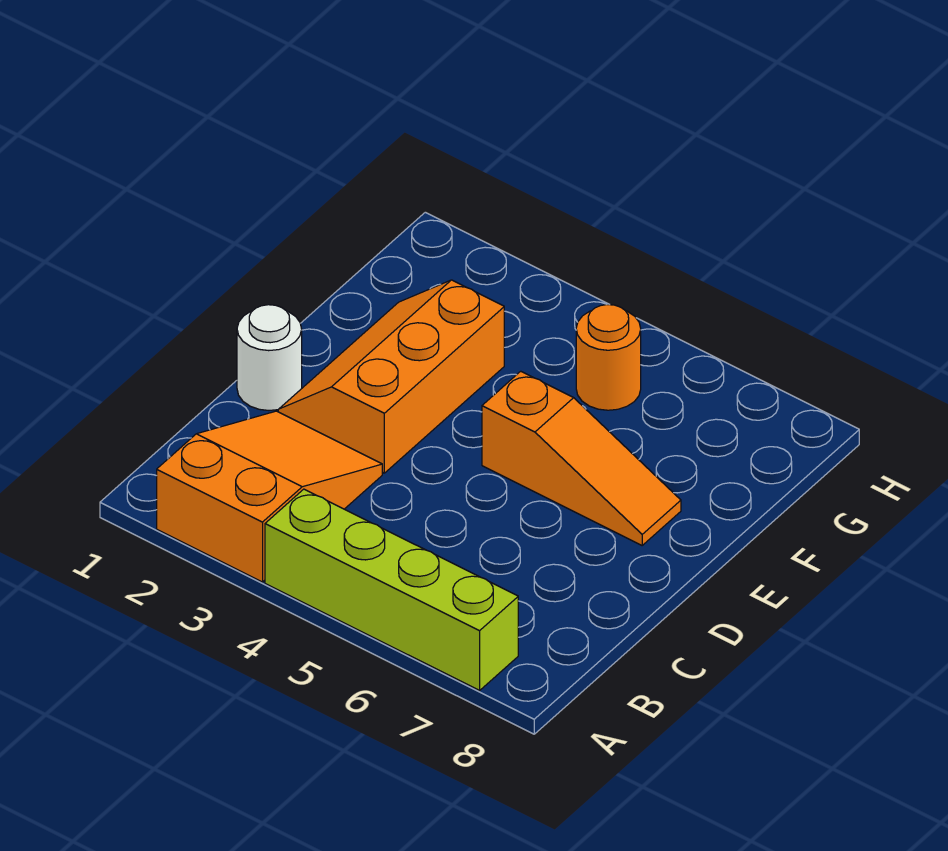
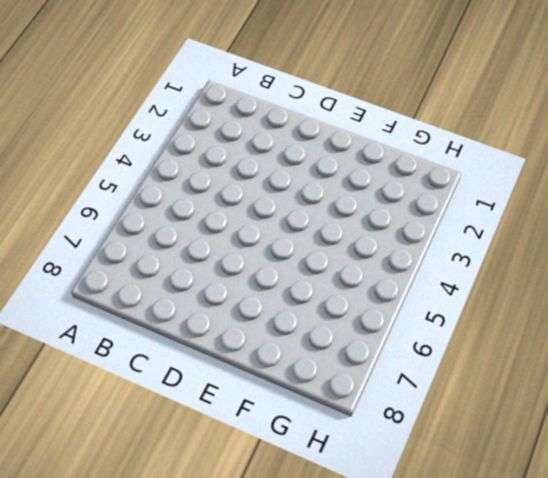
none -> orange slope A2:C3 level 1 top A
none -> lime brick A4:A7 level 1

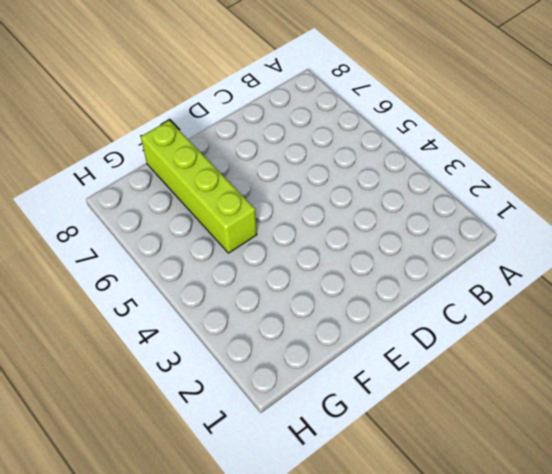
lime brick F5:F8 level 1 -> lime brick A4:A7 level 1
none -> orange slope A2:C3 level 1 top A
none -> white round brick D1 level 1

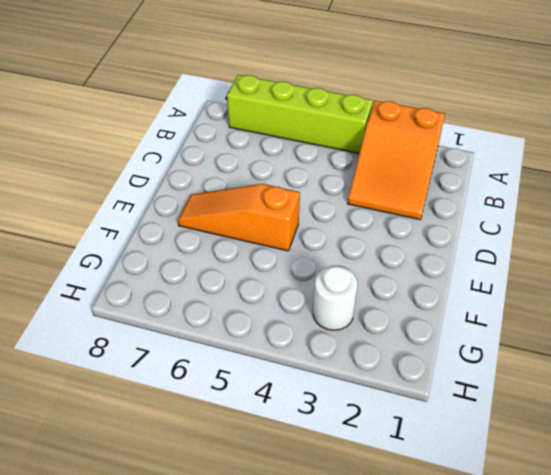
white round brick G3 level 1 -> white round brick D1 level 1
none -> orange slope D2:F3 level 1 top 3
none -> orange round brick G5 level 1

